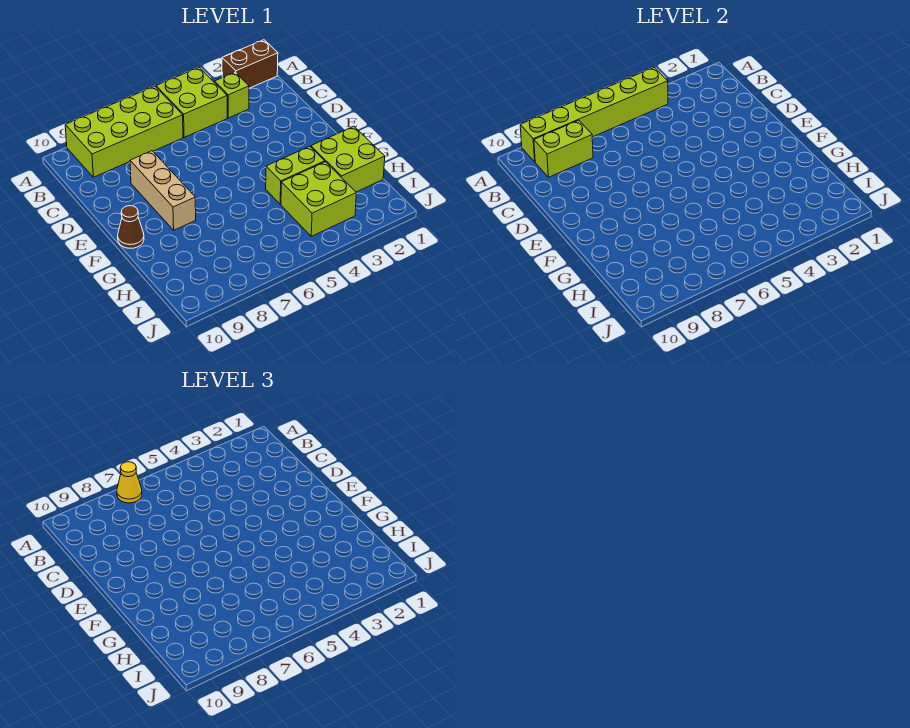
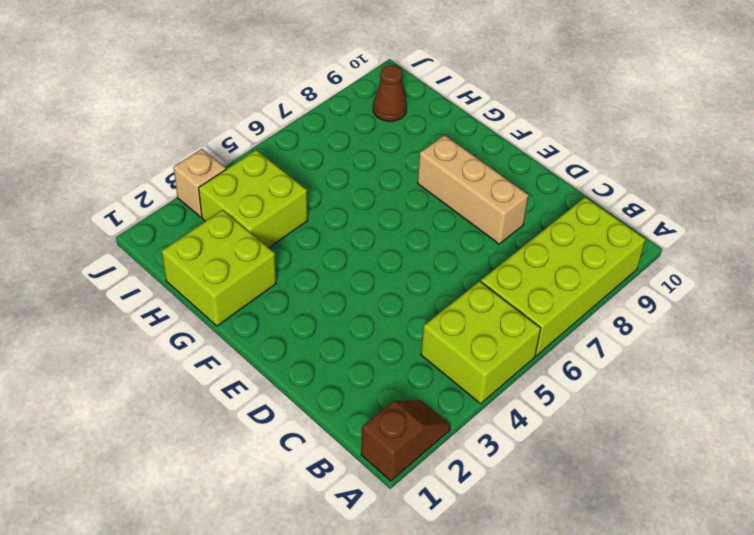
brown slope A1:A2 level 1 top 1 -> brown brick A1:A2 level 1
brown cone I9 level 1 -> brown cone F10 level 1
tan brick J3 level 1 -> none
none -> lime brick B3 level 1
none -> lime brick G3:G4 level 1
none -> lime brick A4:A9 level 2

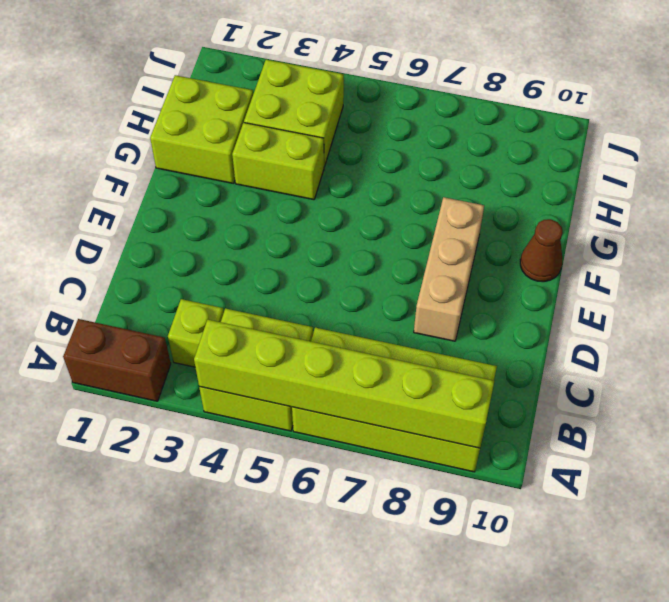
none -> lime brick B8:B9 level 2
none -> yellow cone A7 level 3

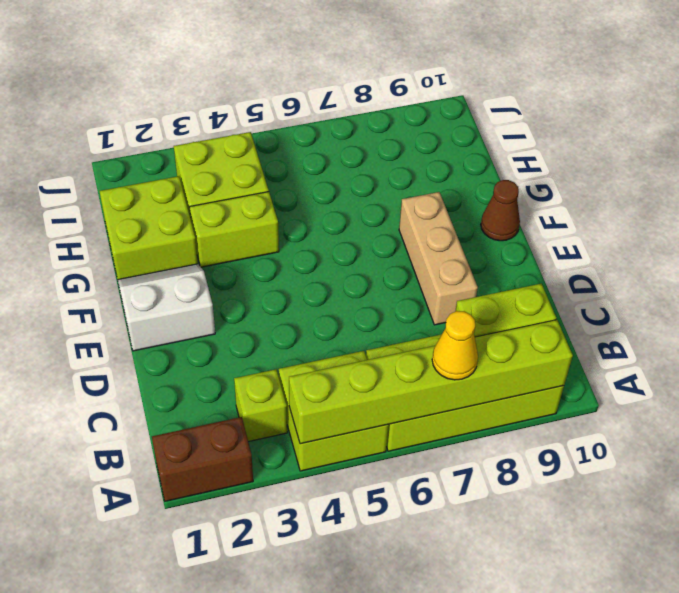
white slope E1:F2 level 1 top E -> none

